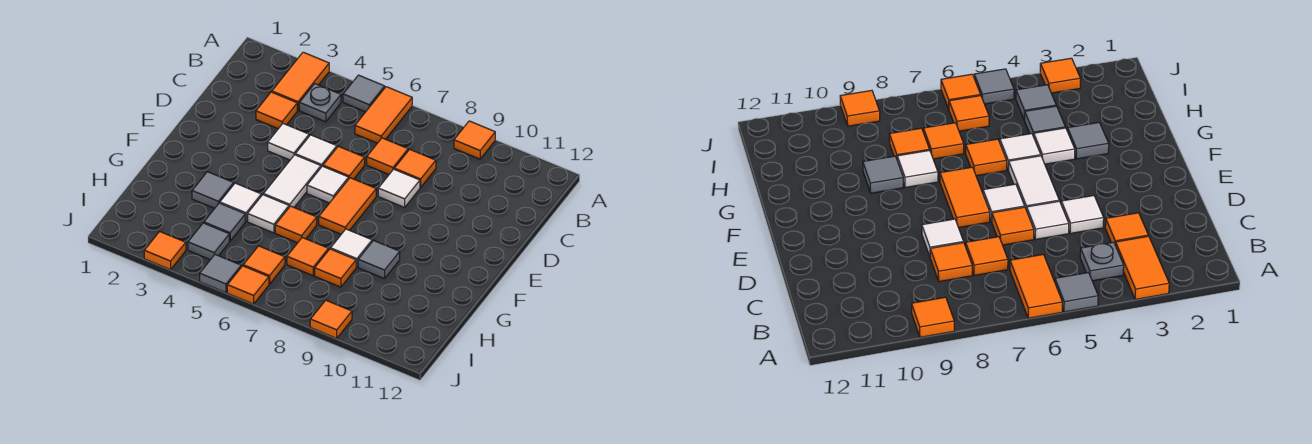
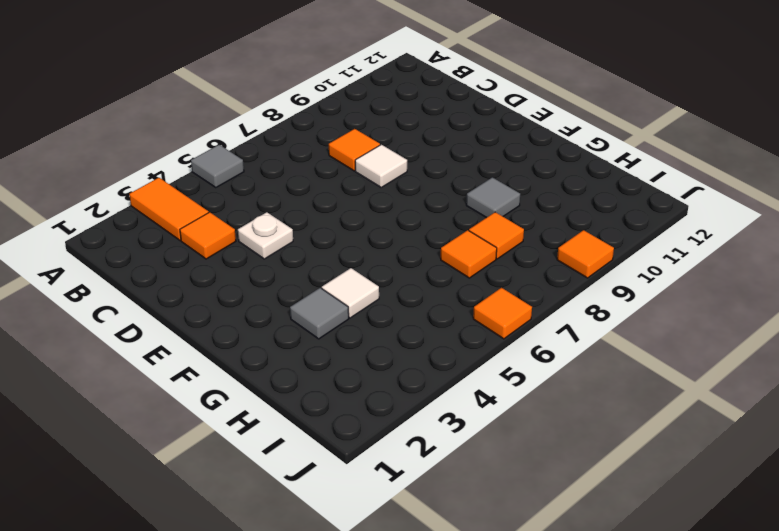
white plate D4 level 1 -> white tile D4 level 1
none -> orange tile A6:B6 level 1
none -> orange tile A9 level 1
none -> grey plate B4 level 1
none -> orange tile C7 level 1

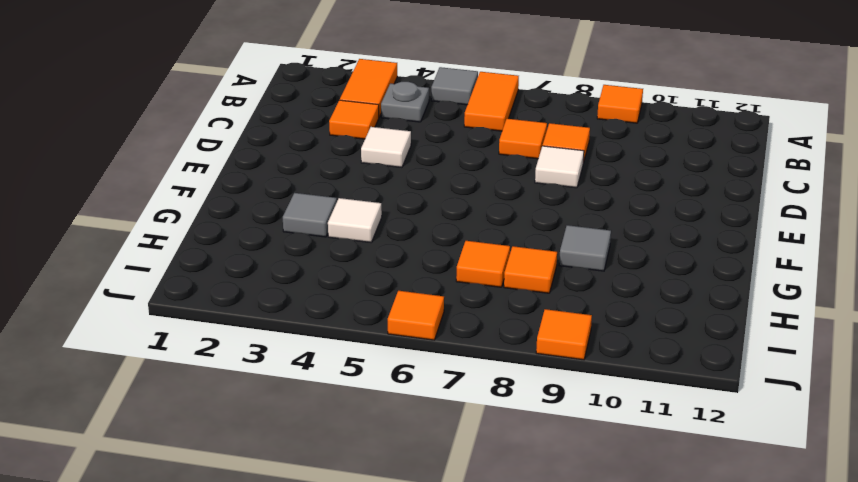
none -> white tile D5 level 1
none -> orange tile D6 level 1
none -> white tile E5:F5 level 1
none -> white tile E6 level 1

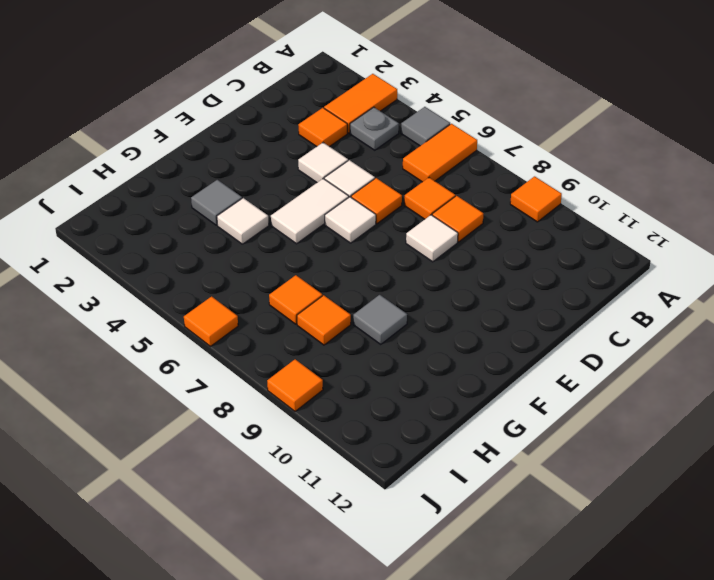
none -> orange tile E7:F7 level 1
none -> white tile G5 level 1
none -> orange tile G6 level 1
none -> white tile G8 level 1

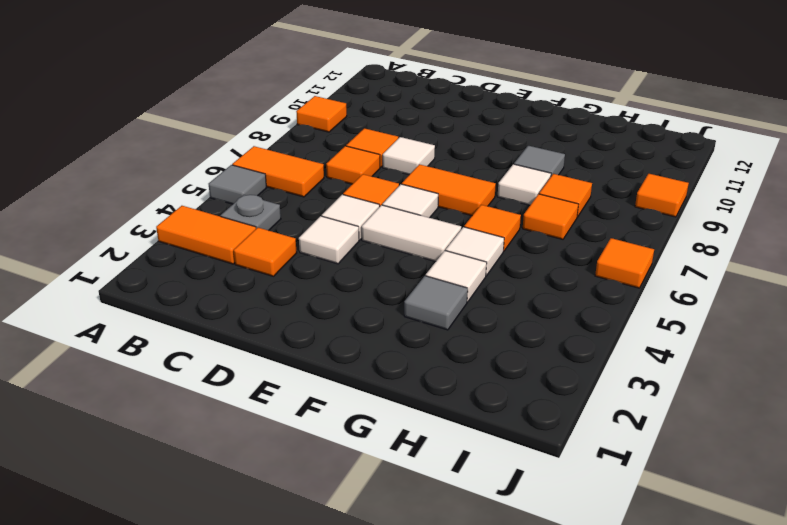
none -> grey tile H4 level 1
none -> grey tile I4 level 1
none -> orange tile I6 level 1
none -> orange tile J3 level 1

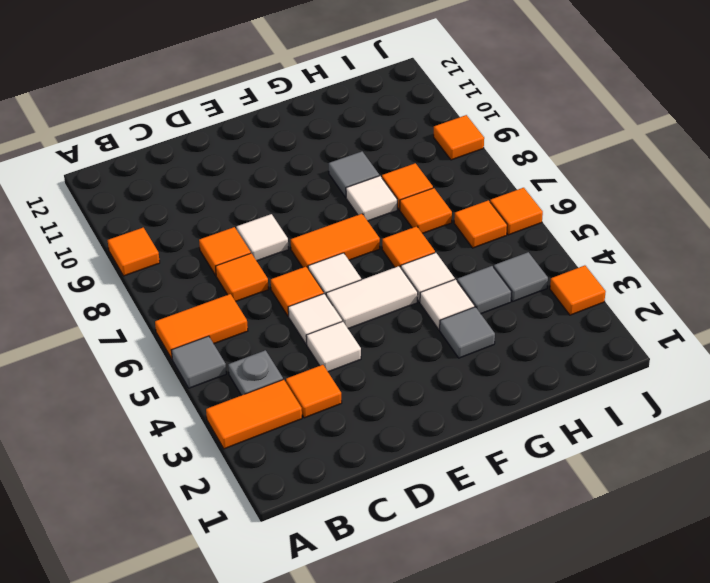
none -> grey tile J5 level 1

